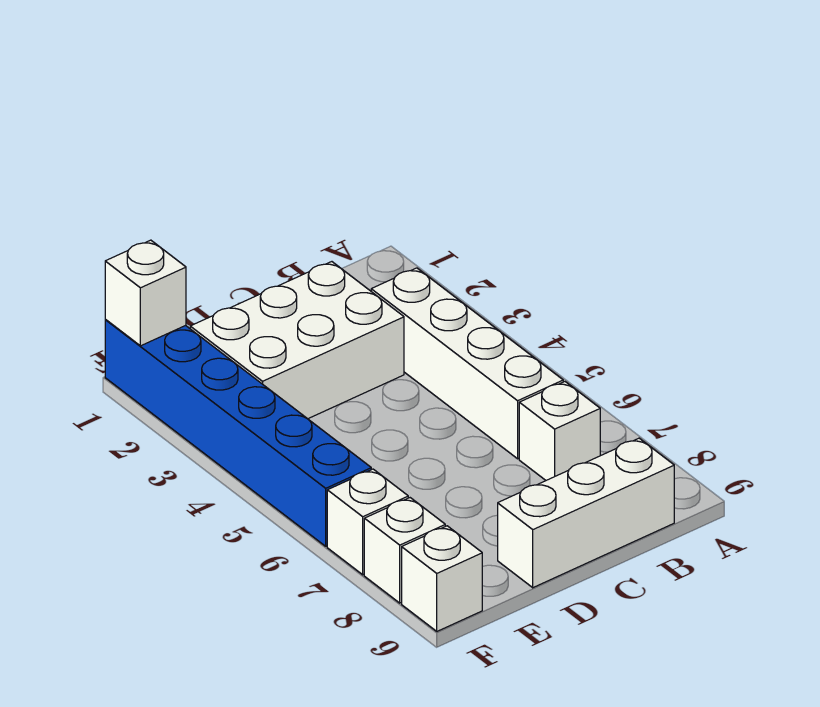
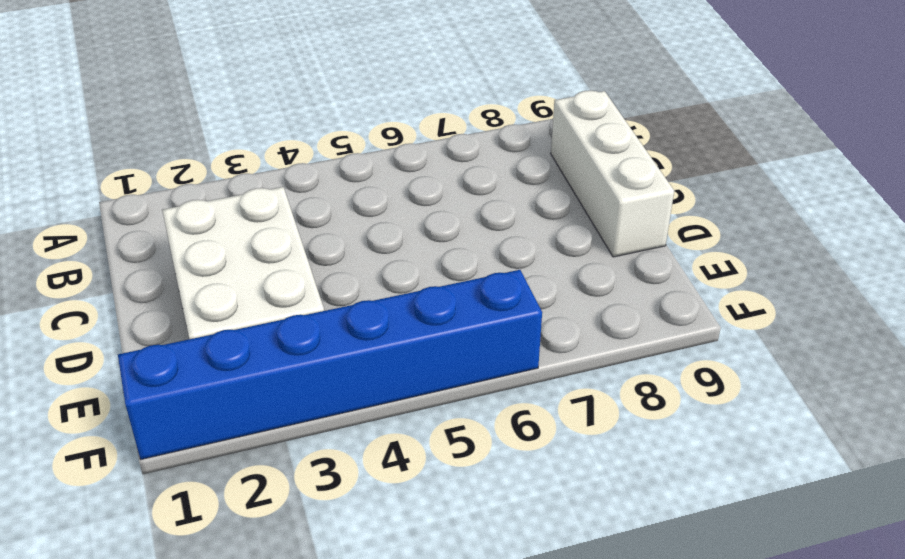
none -> white brick B3:B6 level 1
none -> white brick B7 level 1

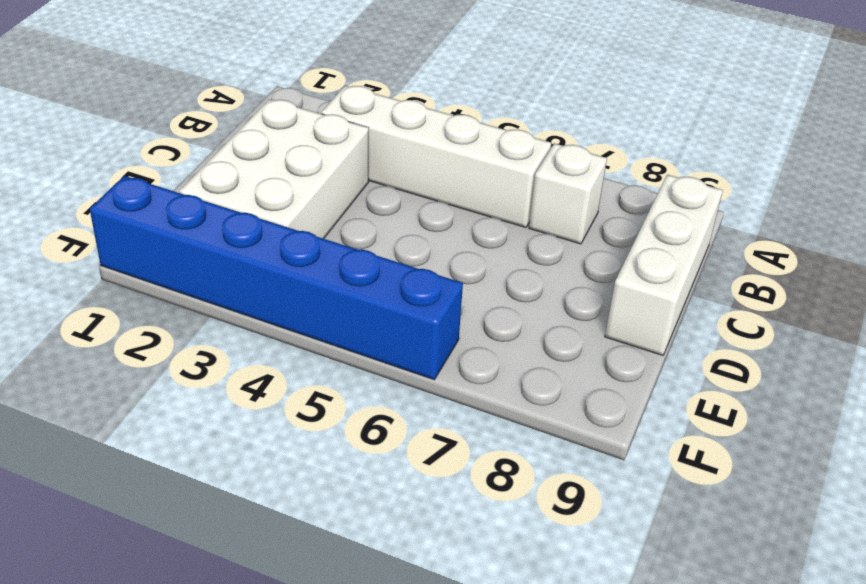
none -> white brick F7 level 1
none -> white brick F8 level 1

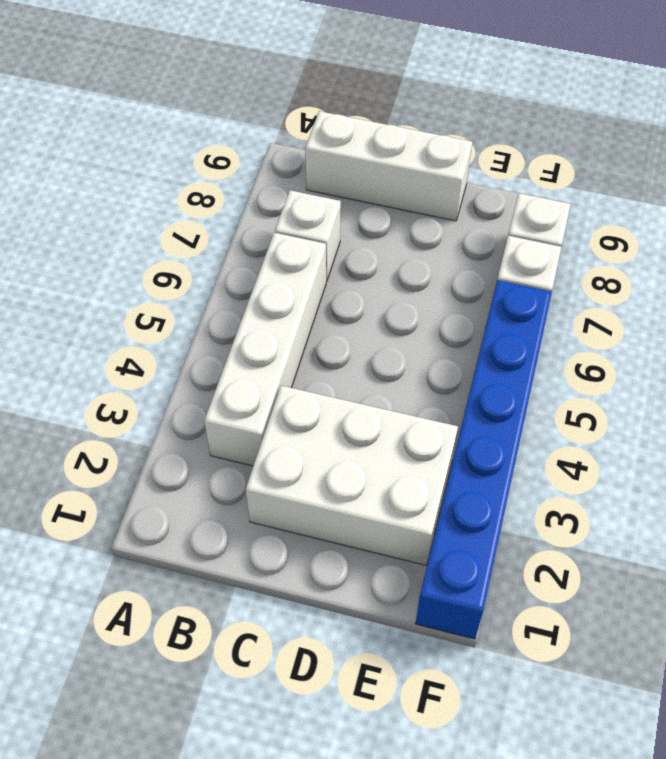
none -> white brick F9 level 1
none -> white brick F1 level 2

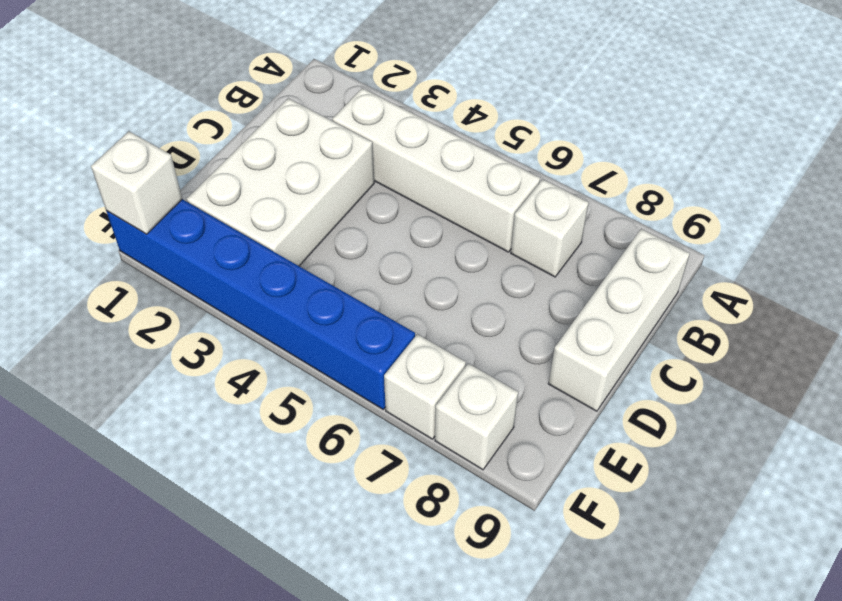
none -> white brick F9 level 1

